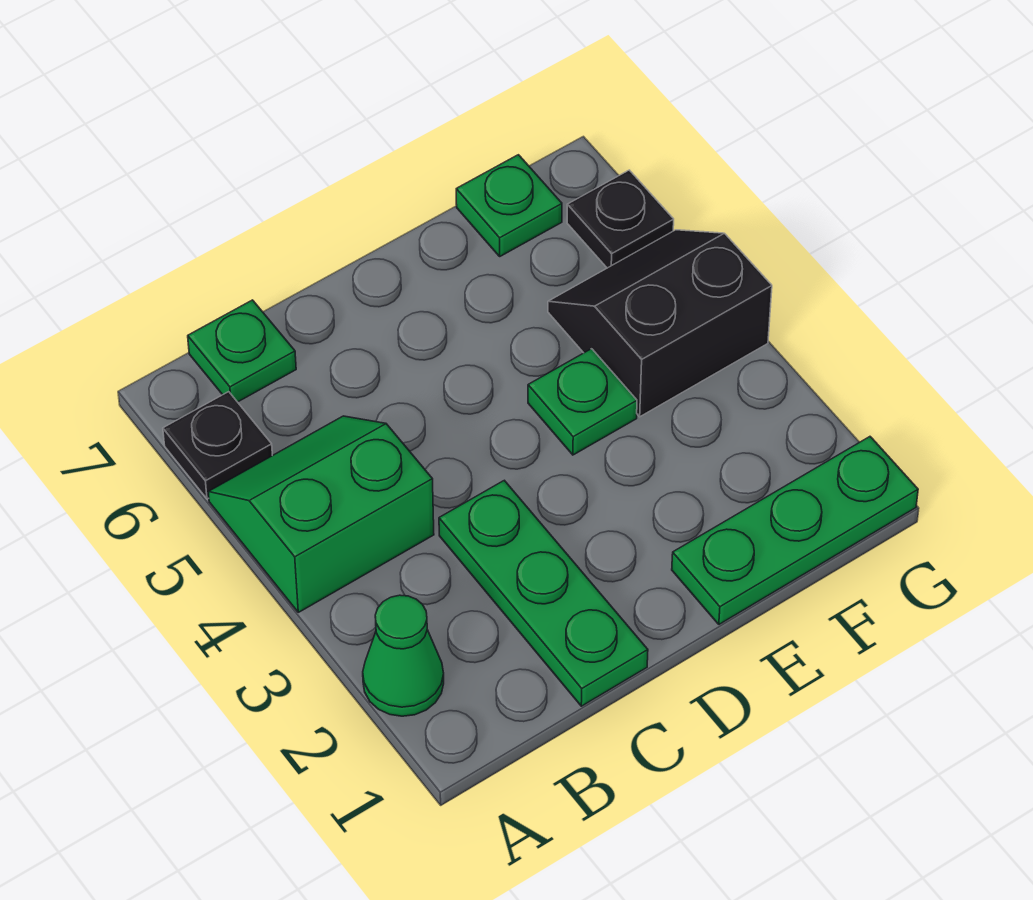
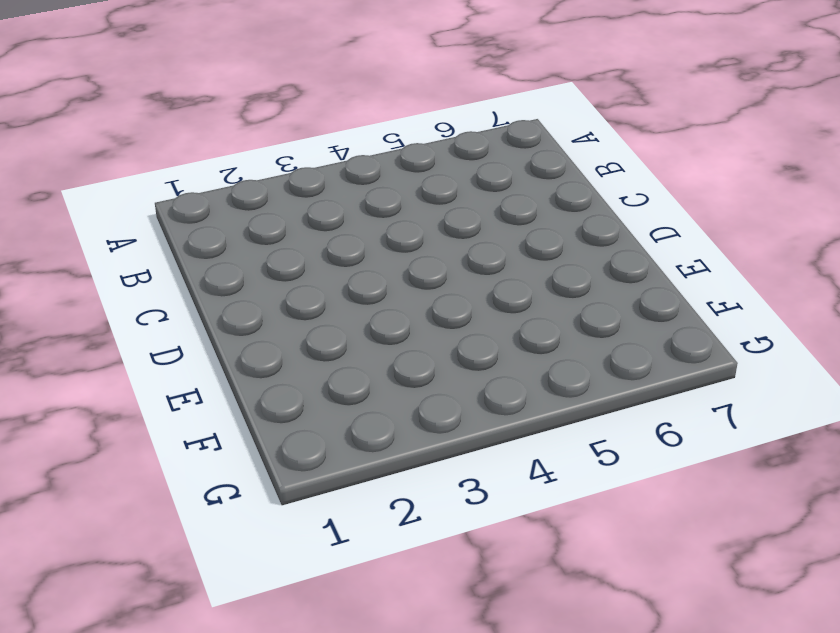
none -> green cone A2 level 1
none -> green slope A4:B5 level 1 top 4

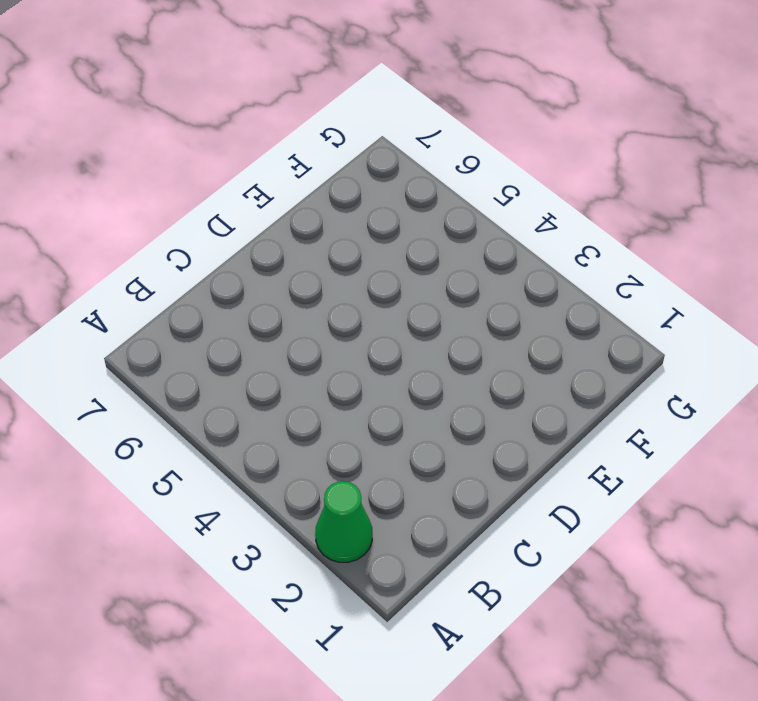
none -> green slope A4:B5 level 1 top 4
none -> black plate A6 level 1

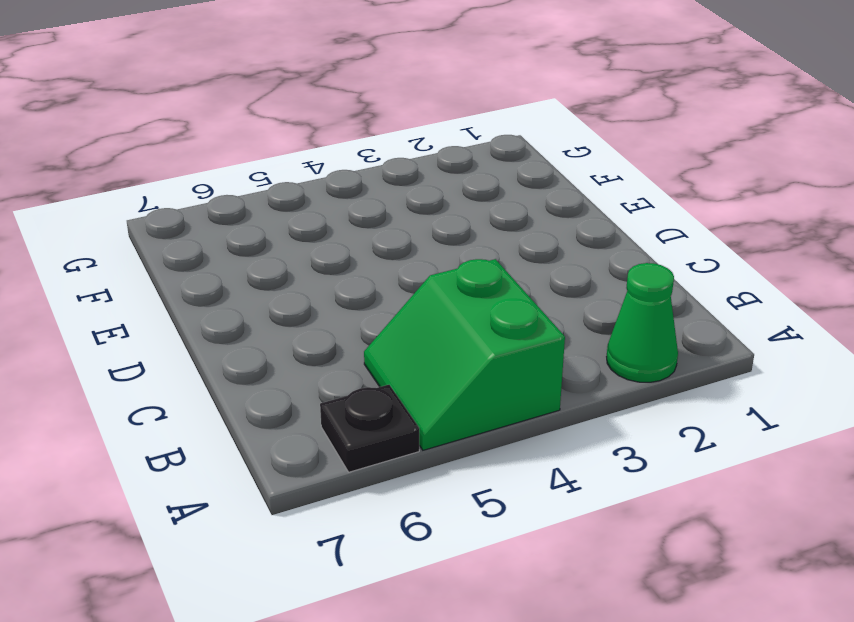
none -> green plate B7 level 1
none -> green plate C1:C3 level 1

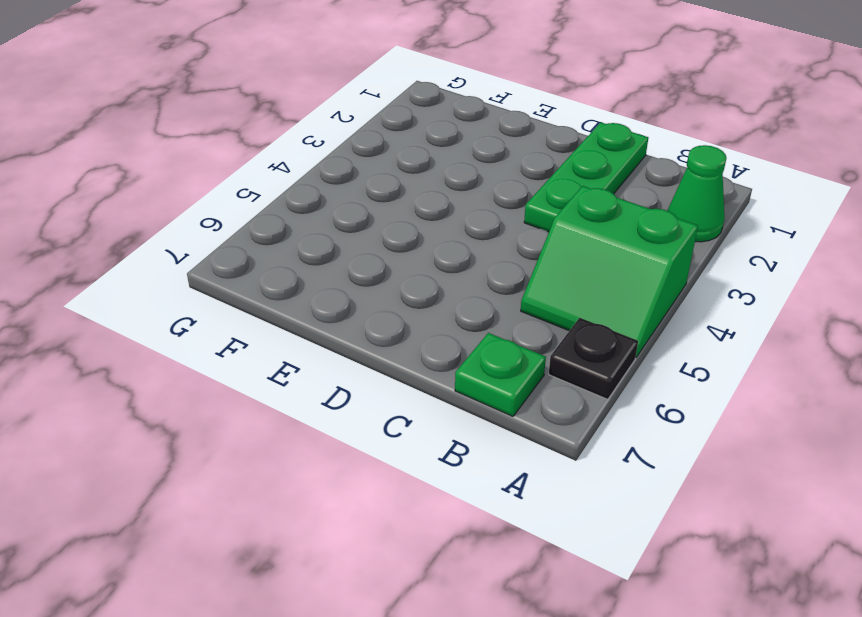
none -> green plate E1:G1 level 1
none -> green plate E4 level 1

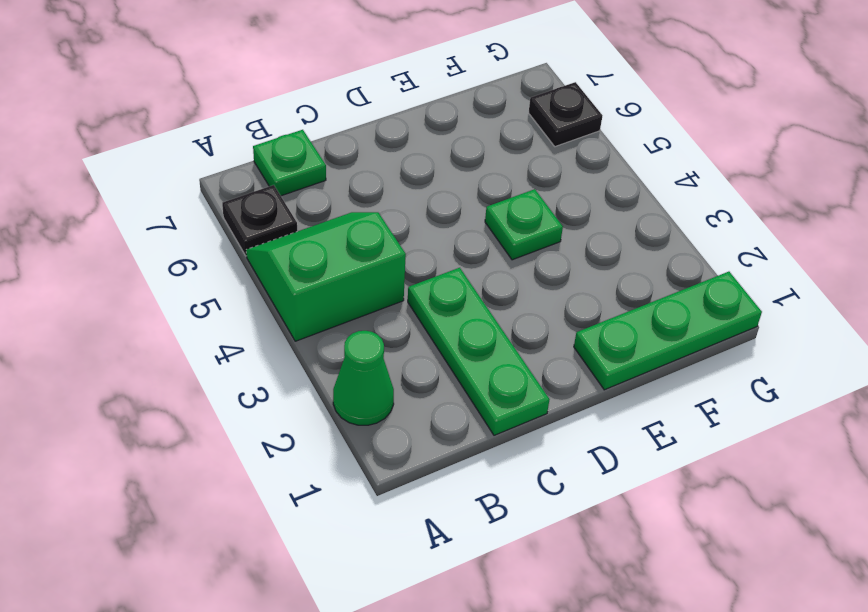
none -> black slope F4:G5 level 1 top 4
none -> green plate F7 level 1

